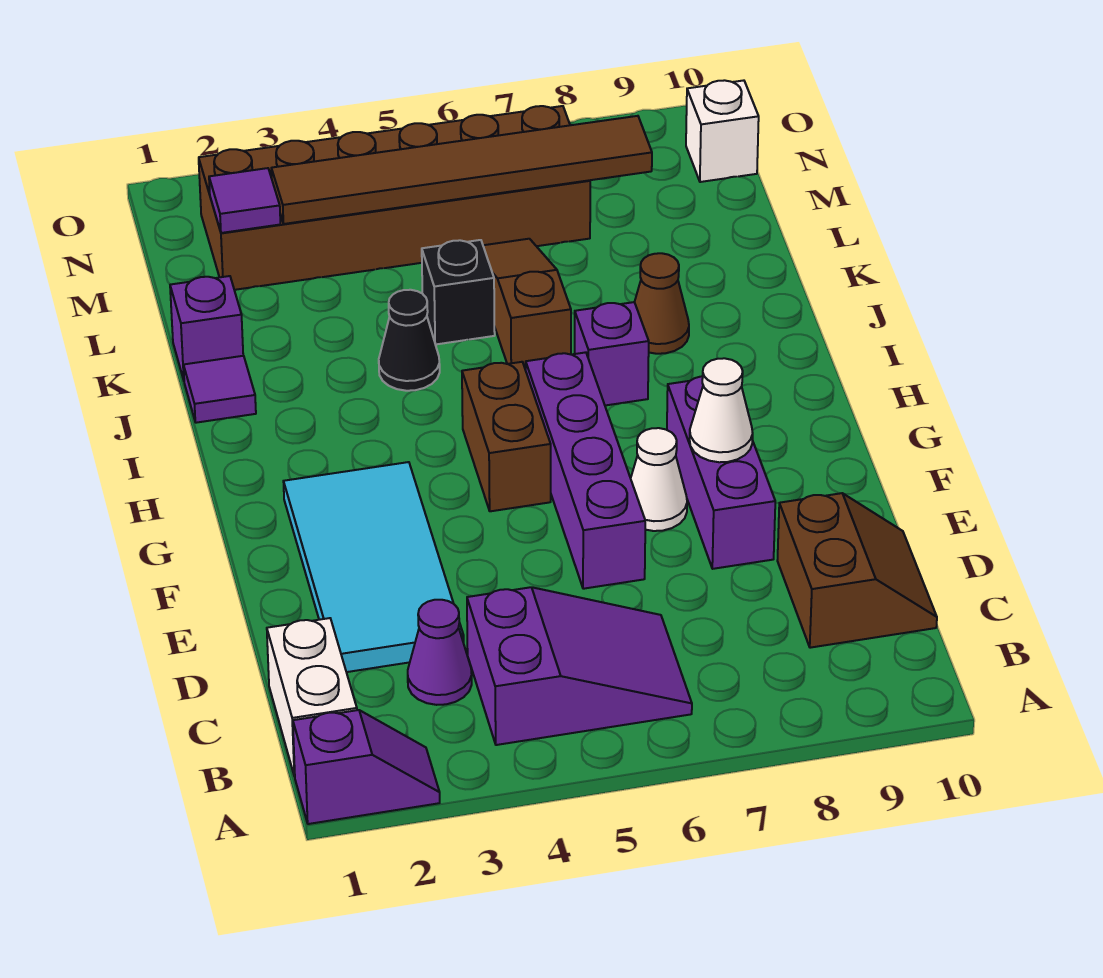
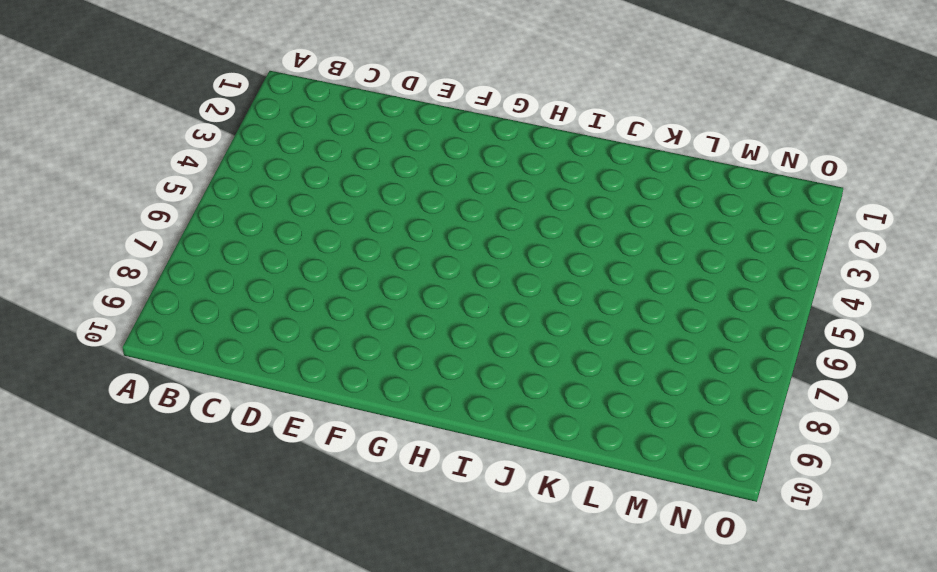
none -> purple slope A1:A2 level 1 top 1
none -> white brick B1:C1 level 1
none -> purple slope B4:C6 level 1 top 4

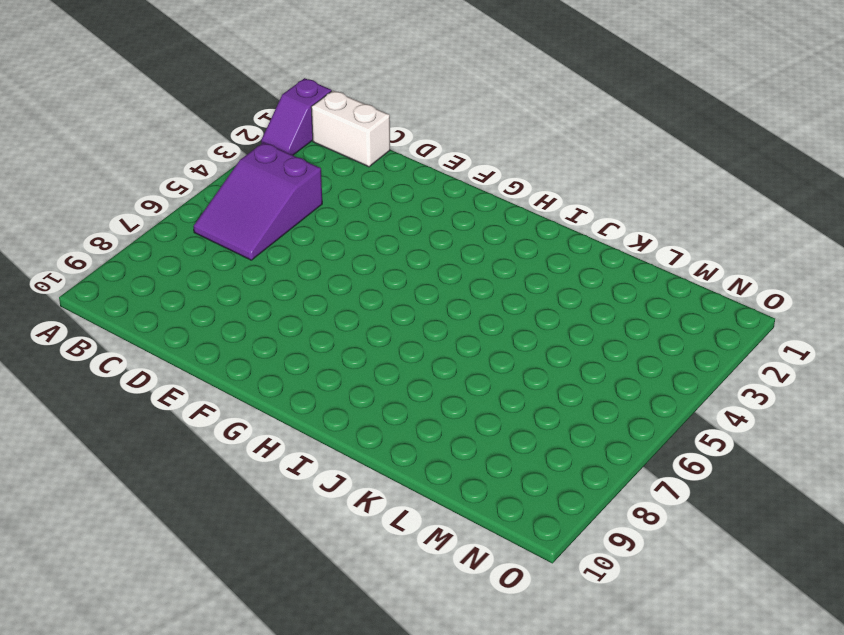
none -> purple cone C3 level 1
none -> brown slope C9:D10 level 1 top 9
none -> cyan tile D2:G3 level 1

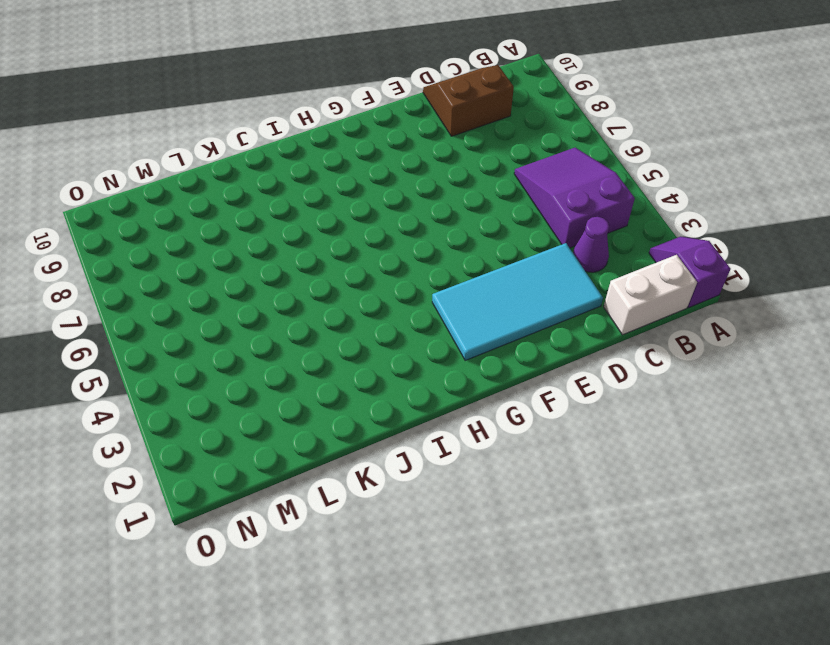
none -> purple brick E6:H6 level 1
none -> purple brick E8:G8 level 1
none -> white cone F7 level 1

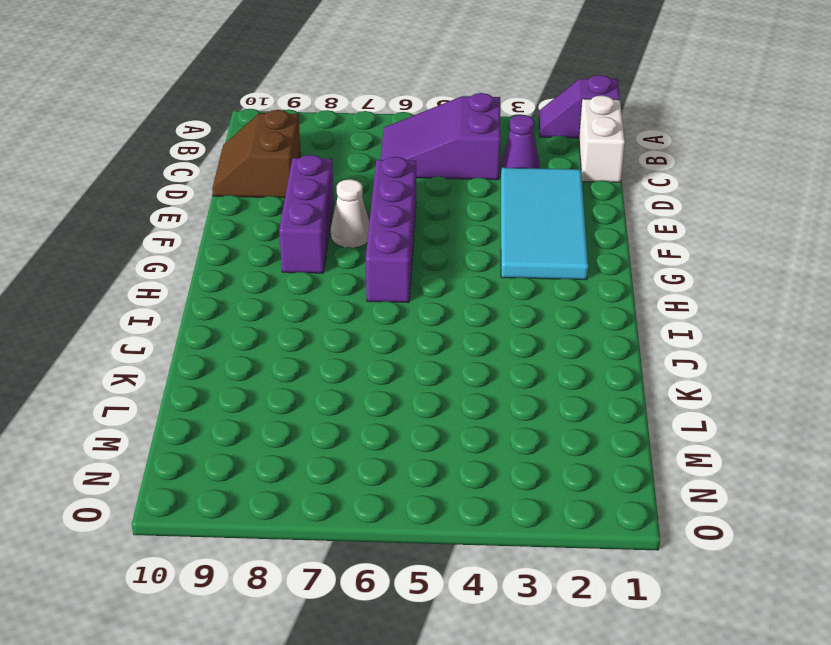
none -> brown brick G5:H5 level 1
none -> purple brick I7 level 1
none -> purple tile J1 level 1

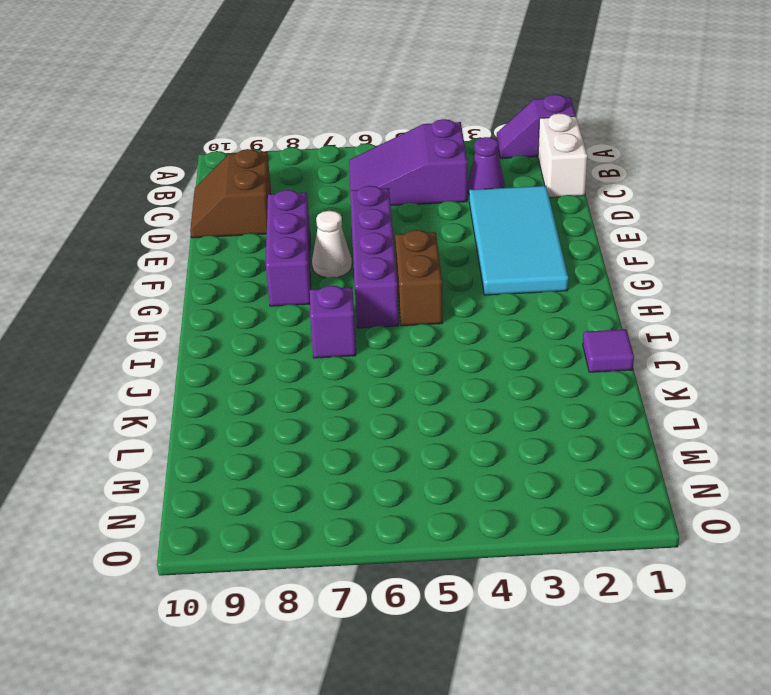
none -> black cone J4 level 1
none -> brown slope J6:L6 level 1 top J
none -> brown cone J8 level 1

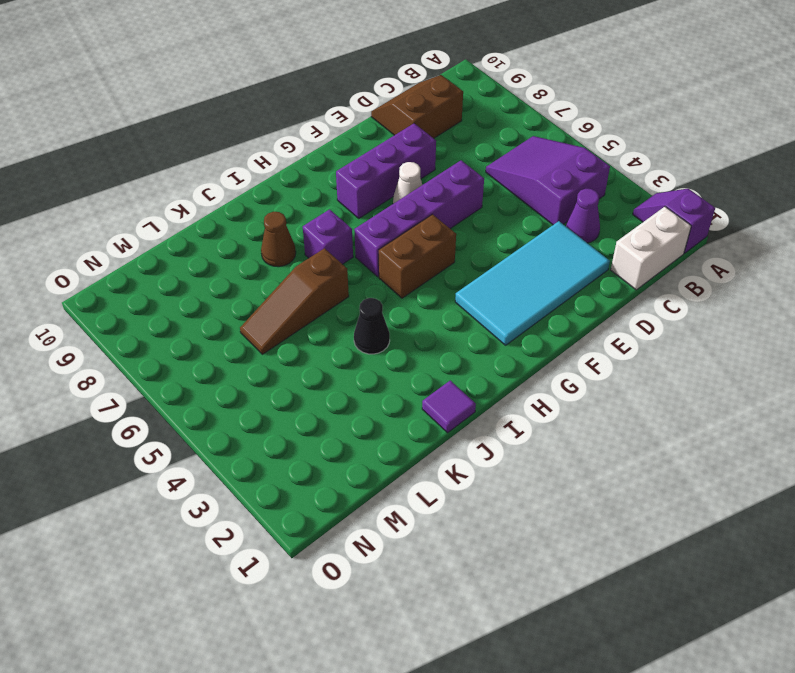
none -> purple brick K1 level 1
none -> black brick K5 level 1
none -> brown brick M2:N7 level 1

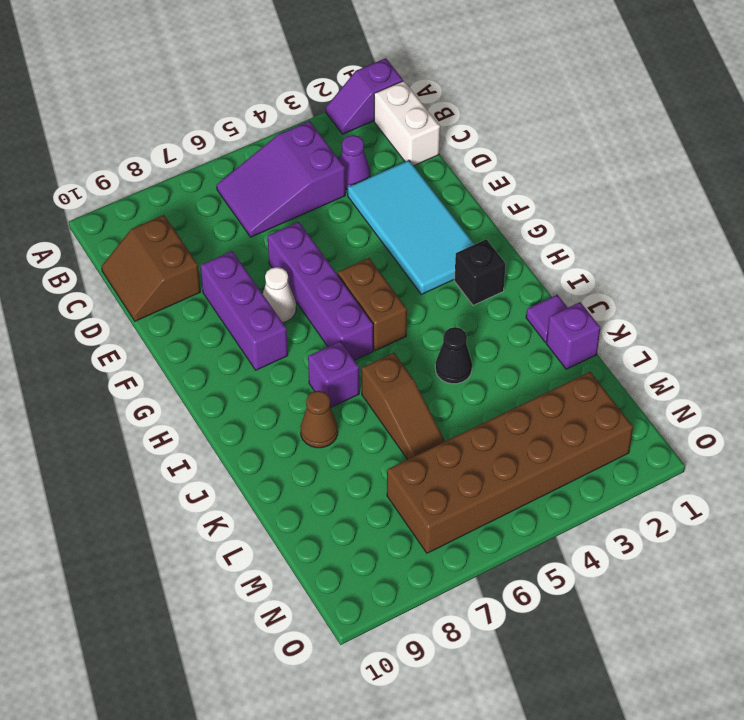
black brick H2 level 1 -> black brick K5 level 1
none -> white brick N10 level 1
none -> white cone F8 level 2
none -> purple tile M2 level 2

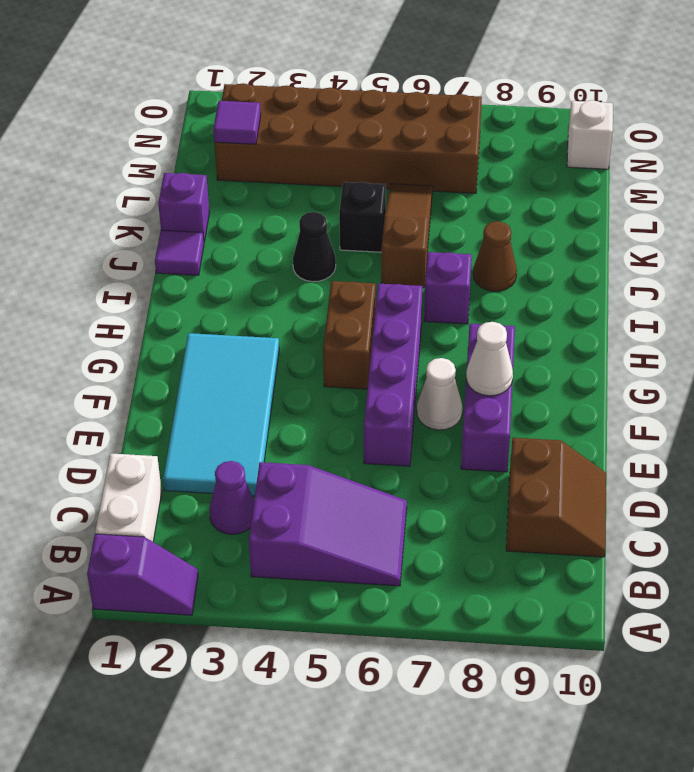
none -> brown tile M3:M8 level 2

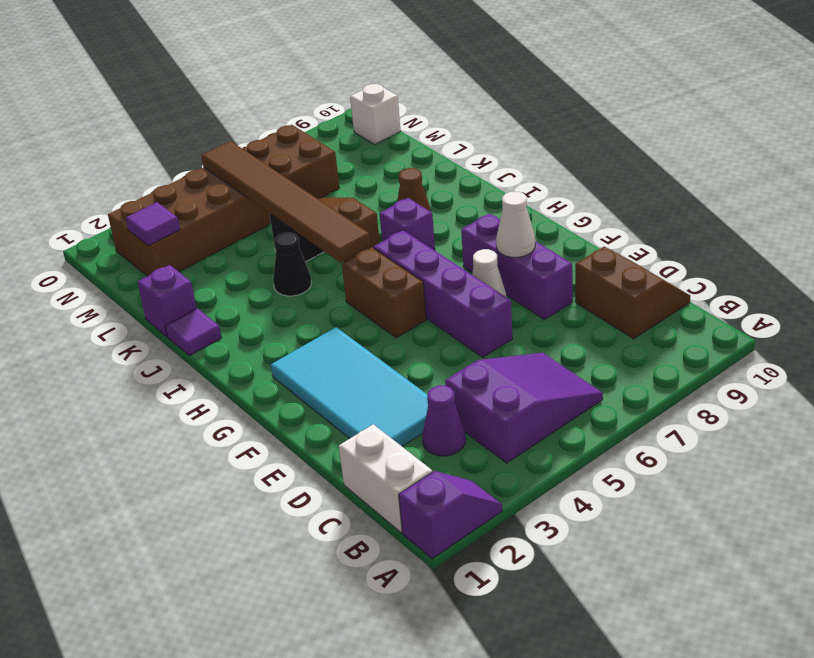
brown tile I5:N5 level 2 -> brown tile M3:M8 level 2

